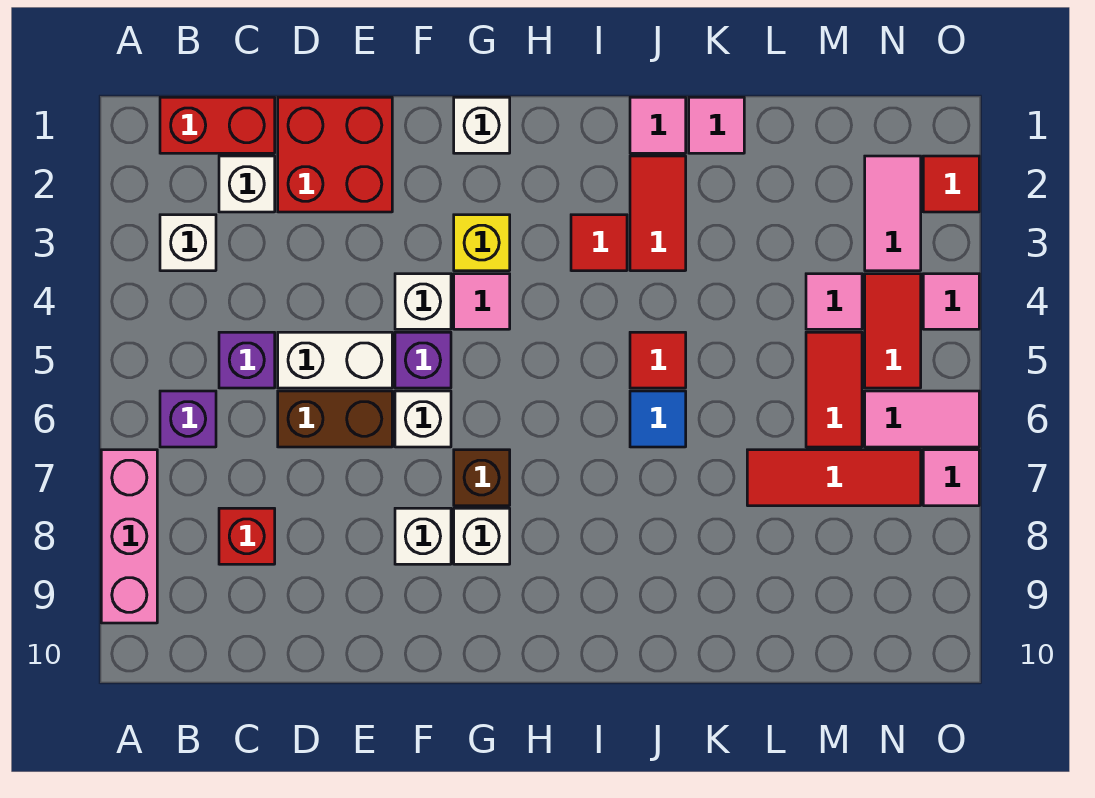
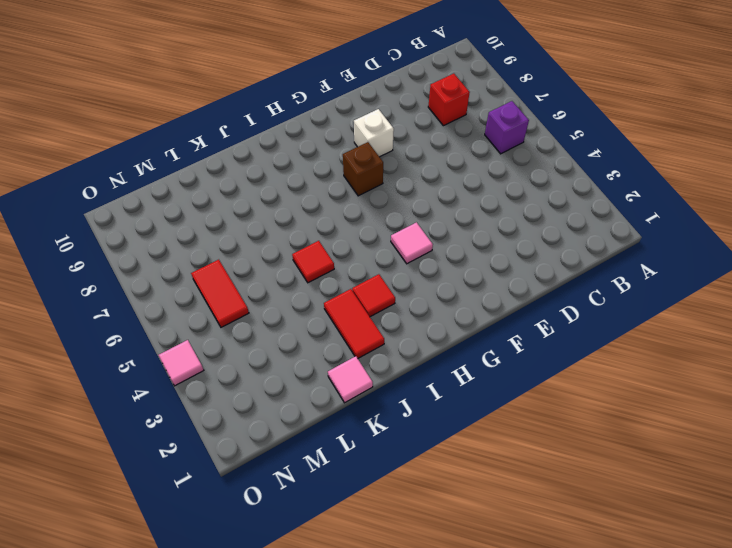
none -> pink brick A7:A9 level 1
none -> red brick B1:C1 level 1
none -> white brick B3 level 1
none -> white brick C2 level 1

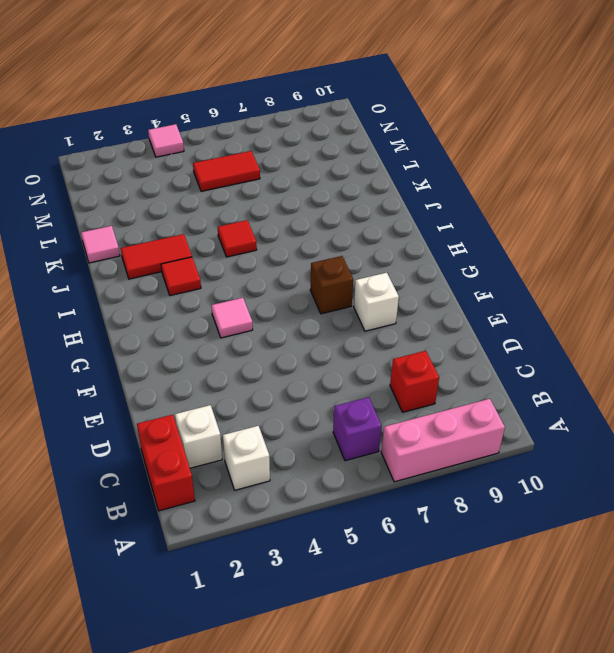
none -> purple brick C5 level 1
none -> red brick D1:E2 level 1
none -> white brick D5:E5 level 1
none -> brown brick D6:E6 level 1

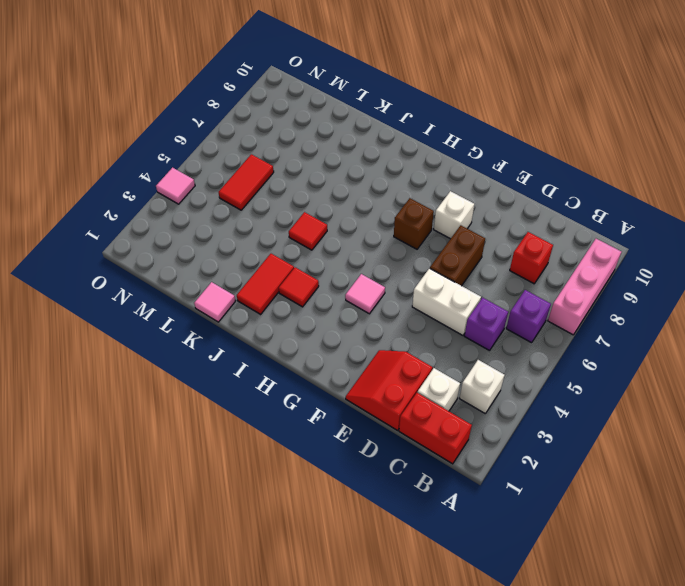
red slope D1:E2 level 1 top D -> red brick D1:E2 level 1
brown brick E6:E7 level 1 -> brown brick D6:E6 level 1
none -> white brick F4 level 1
none -> purple brick F5 level 1
none -> white brick F6 level 1
none -> white brick G1 level 1

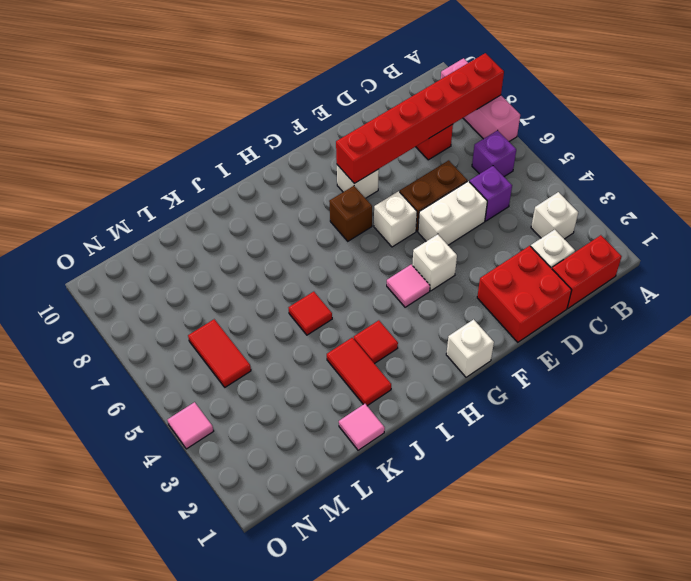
red brick A8:F8 level 2 -> none
none -> purple brick F5 level 1
none -> yellow brick G3 level 1
none -> white brick G8 level 1
none -> pink tile J1 level 1

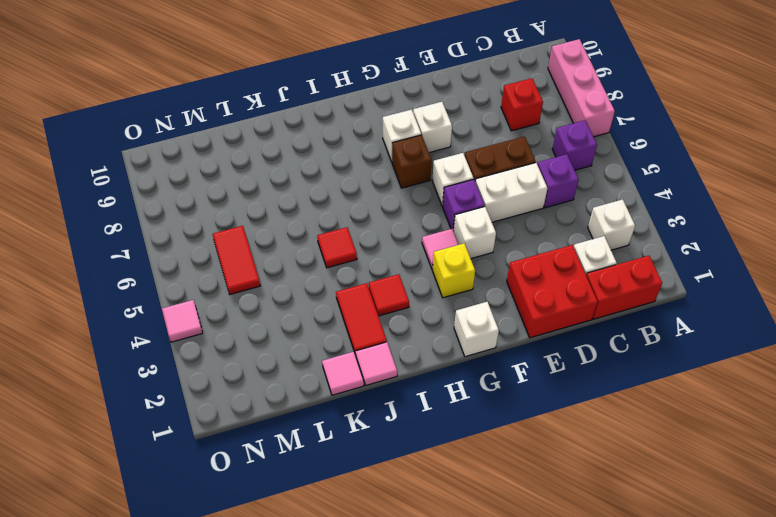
none -> blue tile J6 level 1
none -> red tile L7:N7 level 1
none -> pink tile M4 level 1
none -> pink tile N2:N3 level 1

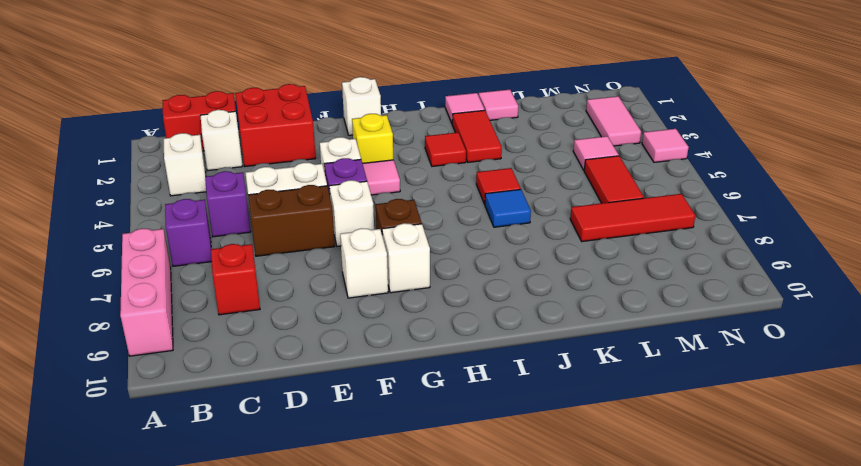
none -> red tile N4:N5 level 1
none -> pink tile N6:O6 level 1
none -> red tile O2 level 1
none -> pink tile O7 level 1

